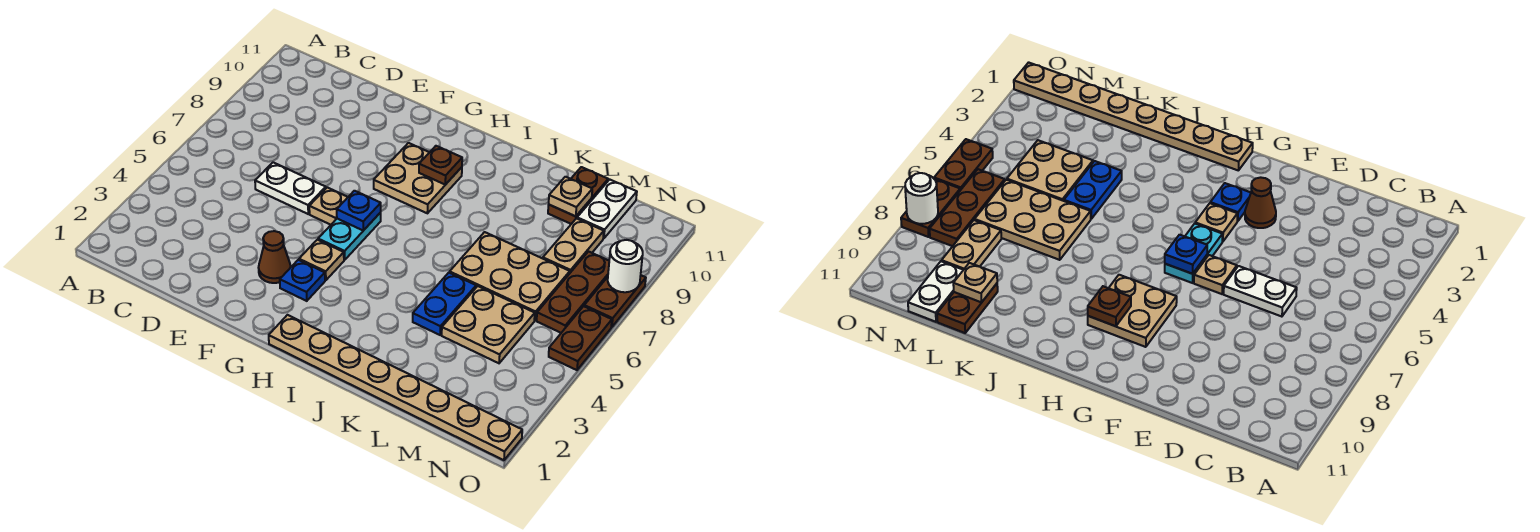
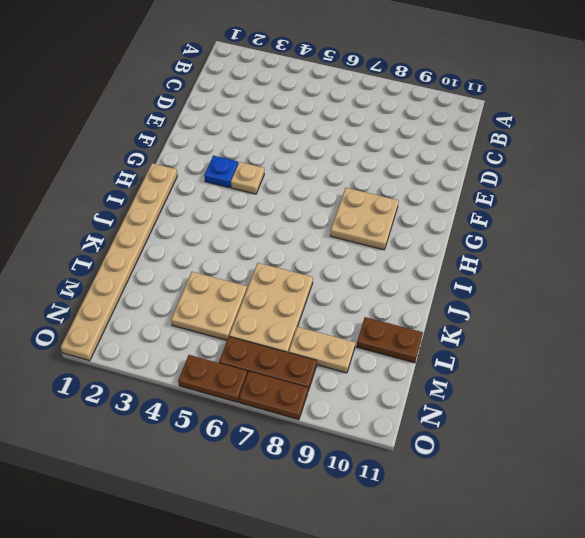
none -> white plate D6:E6 level 1
none -> brown cone F3 level 1
none -> tan plate F6 level 1

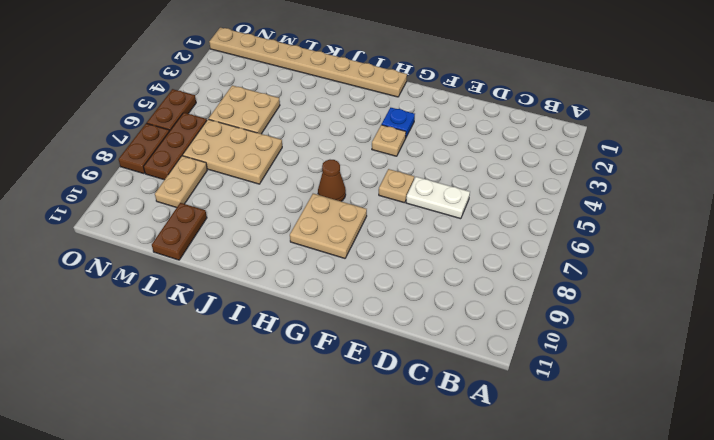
brown cone H7 level 1 -> brown cone F3 level 1
none -> cyan plate G5:G6 level 1
none -> blue plate K4:K5 level 1
none -> white plate M10:M11 level 1

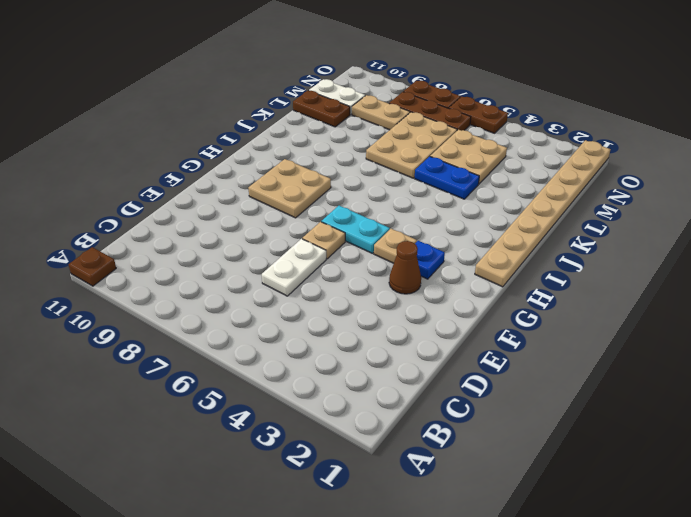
brown plate A11 level 1 -> brown plate H9 level 2
none -> blue plate G6 level 2
none -> tan plate L10 level 2
none -> white round brick O8 level 2

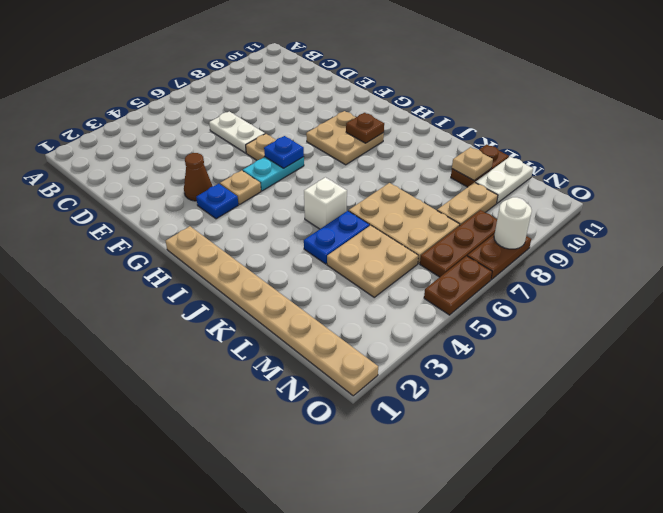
white brick J5 level 1 -> none

